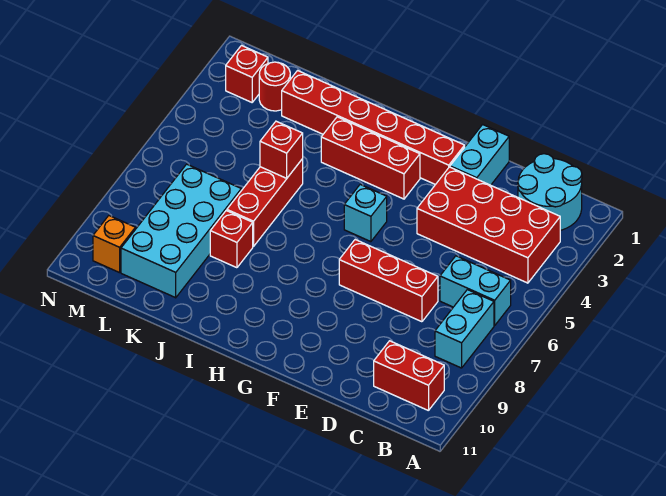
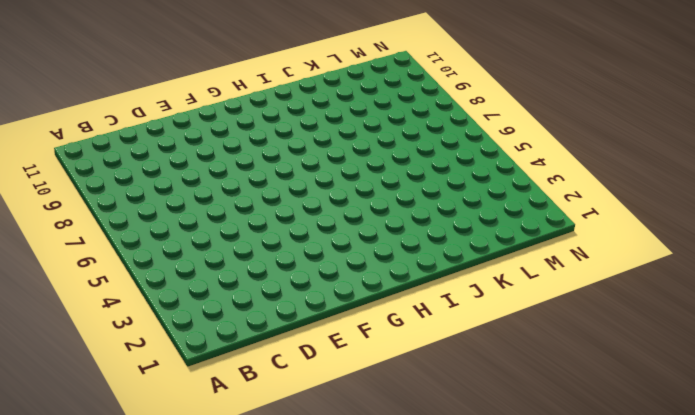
none -> cyan round brick B1:C2 level 1
none -> red brick B3:E4 level 1
none -> cyan brick B6:C6 level 1

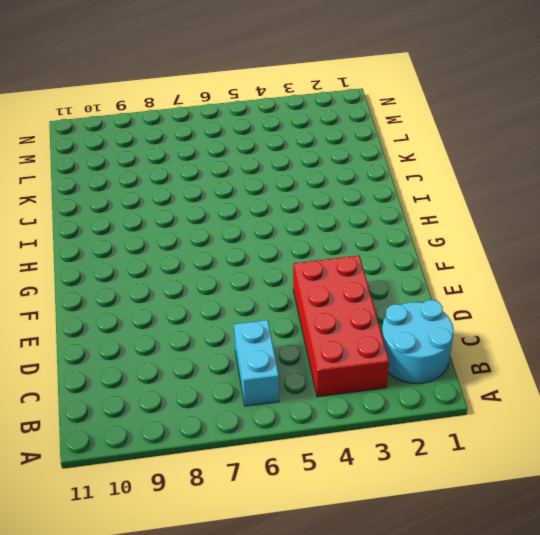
none -> cyan brick B7:B8 level 1
none -> red brick B10:C10 level 1
none -> red brick D7:F7 level 1

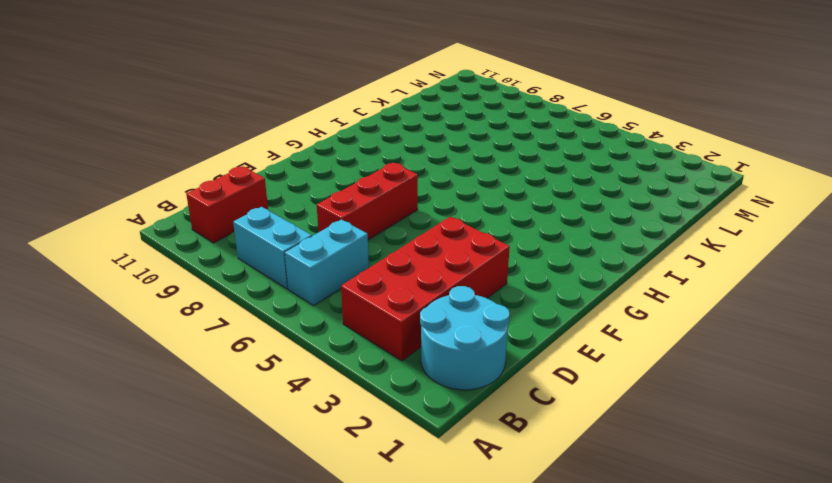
none -> cyan brick E1:E2 level 1
none -> red brick F2:K2 level 1
none -> red brick G3:I3 level 1

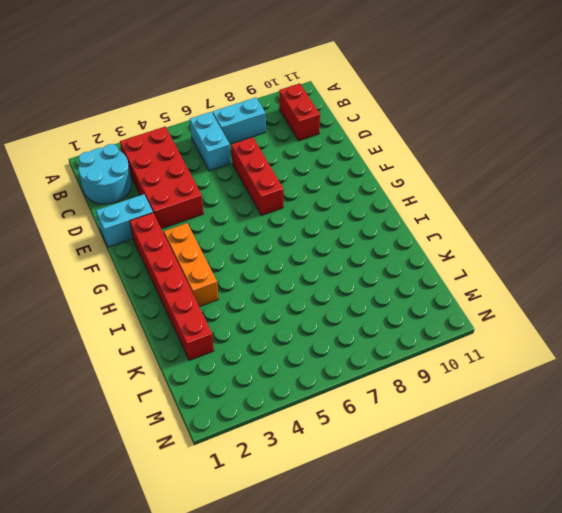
orange brick G3:I3 level 1 -> red brick G3:I3 level 1
none -> cyan brick G5 level 1
none -> red brick J5:J7 level 1
none -> red brick J8 level 1

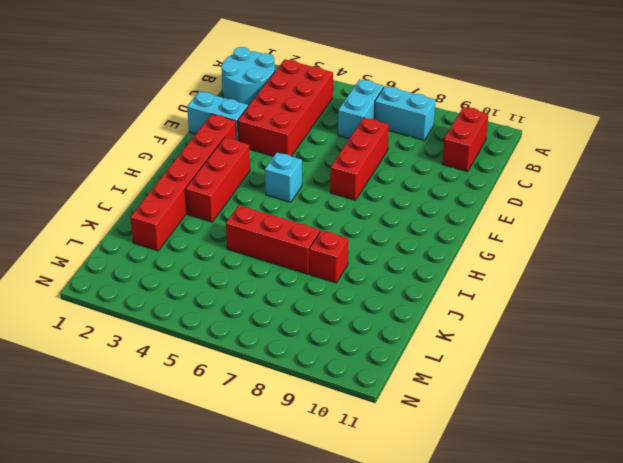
none -> cyan brick K7:L10 level 1
none -> red round brick L2 level 1
none -> red brick M2 level 1

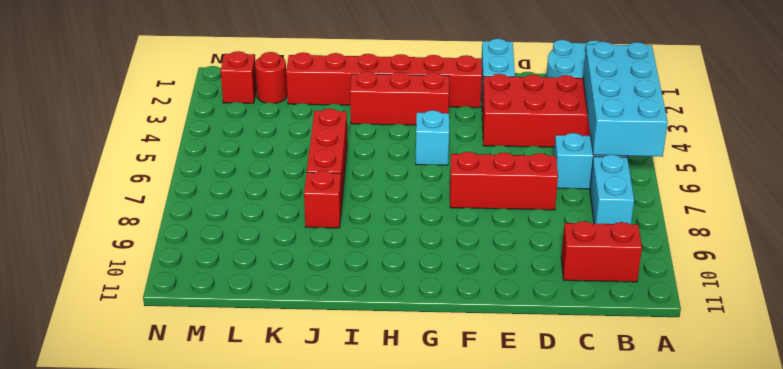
cyan brick A3:B6 level 2 -> cyan brick K7:L10 level 1
none -> orange brick M10 level 1
none -> red brick J5 level 2

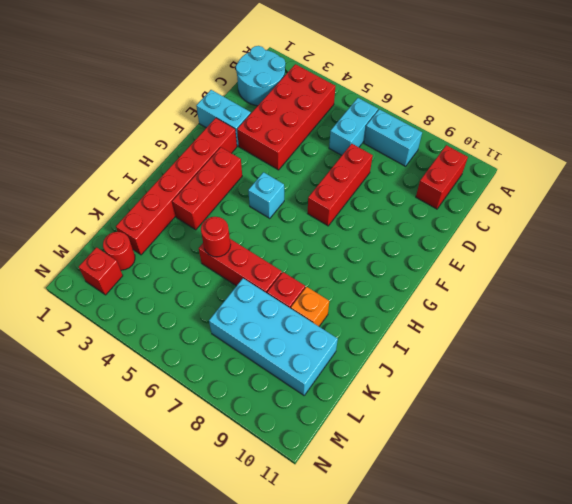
red round brick J5 level 2 -> red brick J5 level 2
orange brick J9 level 1 -> orange brick M10 level 1

